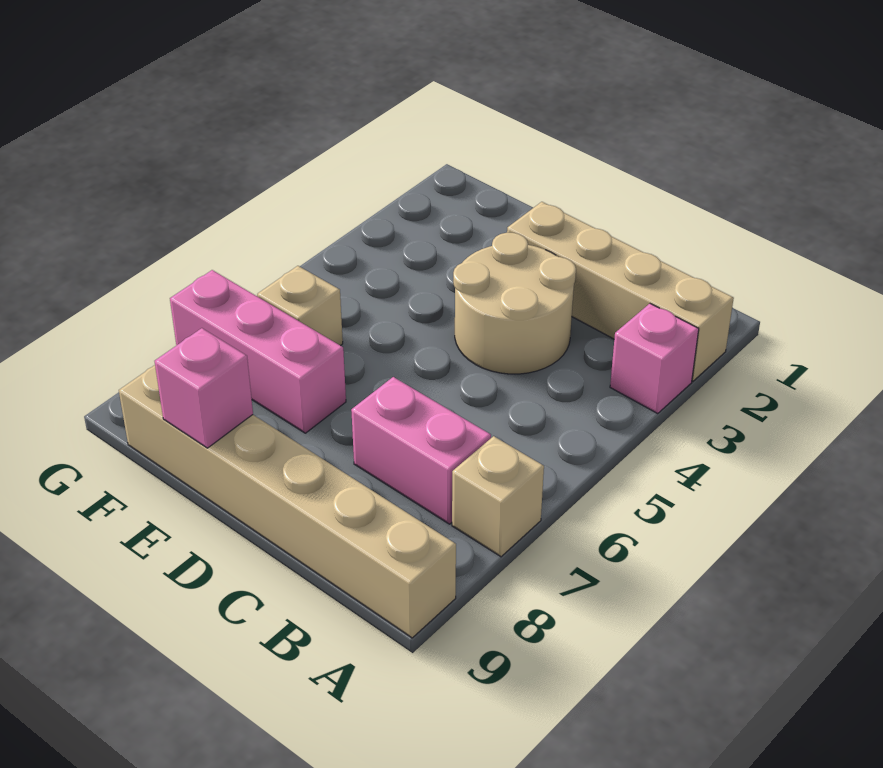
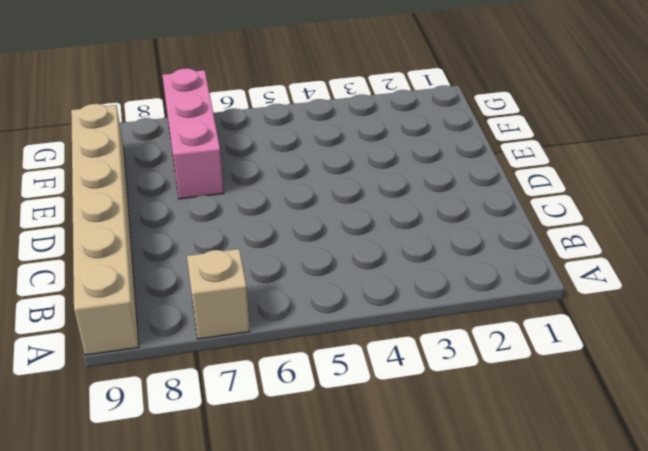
none -> tan brick A2:D2 level 1
none -> pink brick A3 level 1

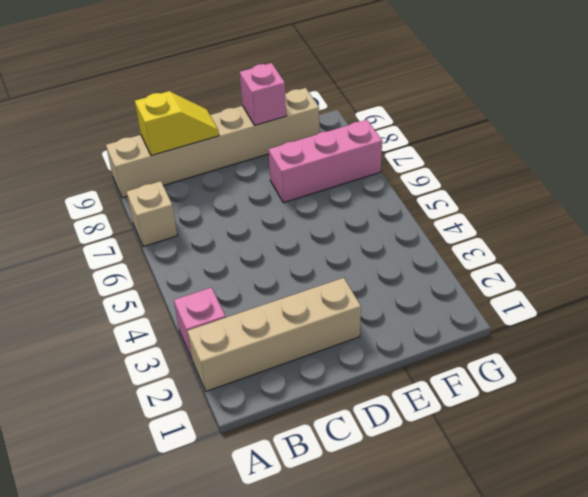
yellow slope B9:C9 level 2 top B -> none
none -> pink brick B7:C7 level 1
none -> tan round brick C3:D4 level 1

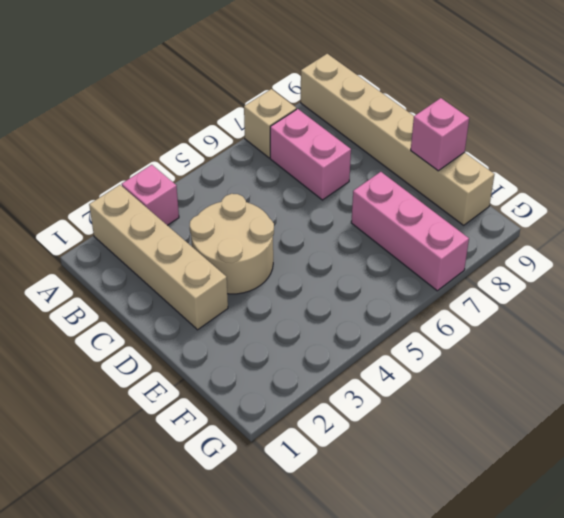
none -> tan brick F6 level 1

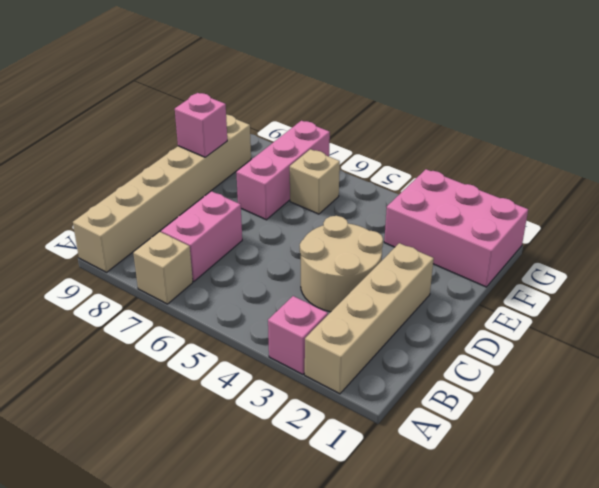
pink brick F1:G3 level 1 -> none

